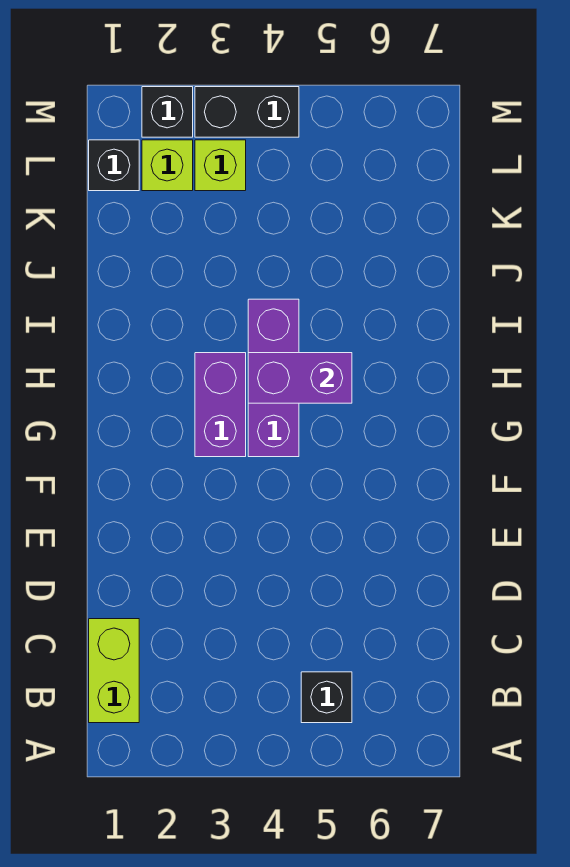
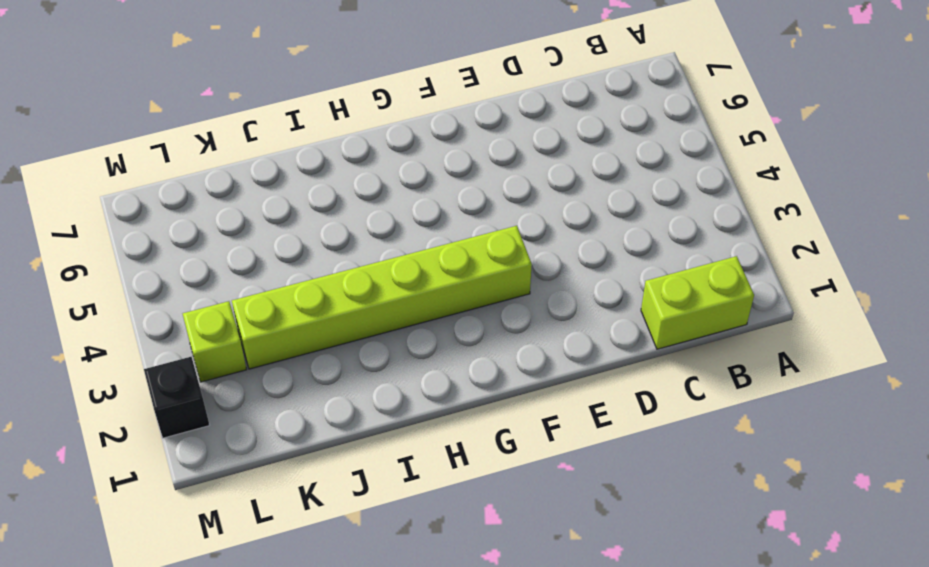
lime brick F3:K3 level 1 -> purple brick G3:H3 level 1
none -> black brick B5 level 1
none -> purple brick G4:I4 level 1

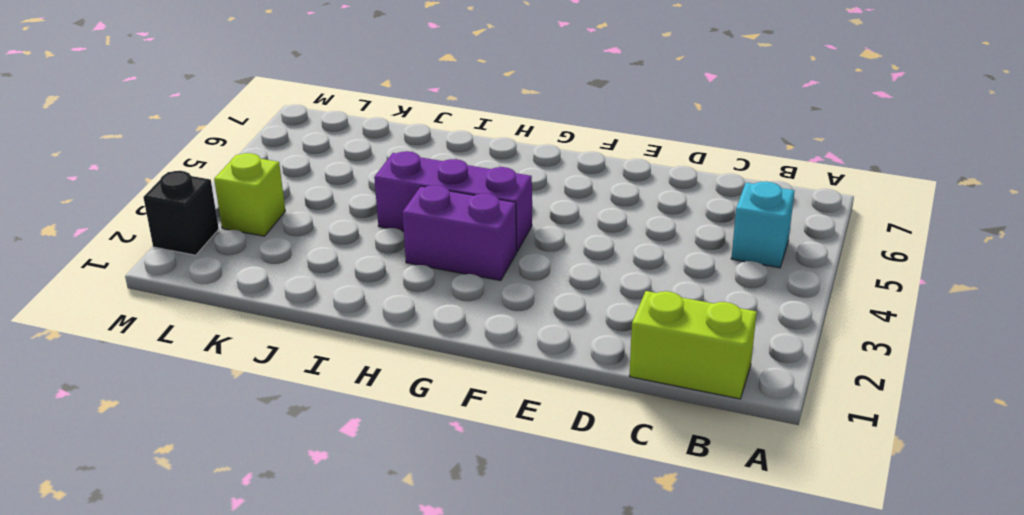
cyan brick B5 level 1 -> black brick B5 level 1
none -> black brick L1 level 1
none -> lime brick L2 level 1

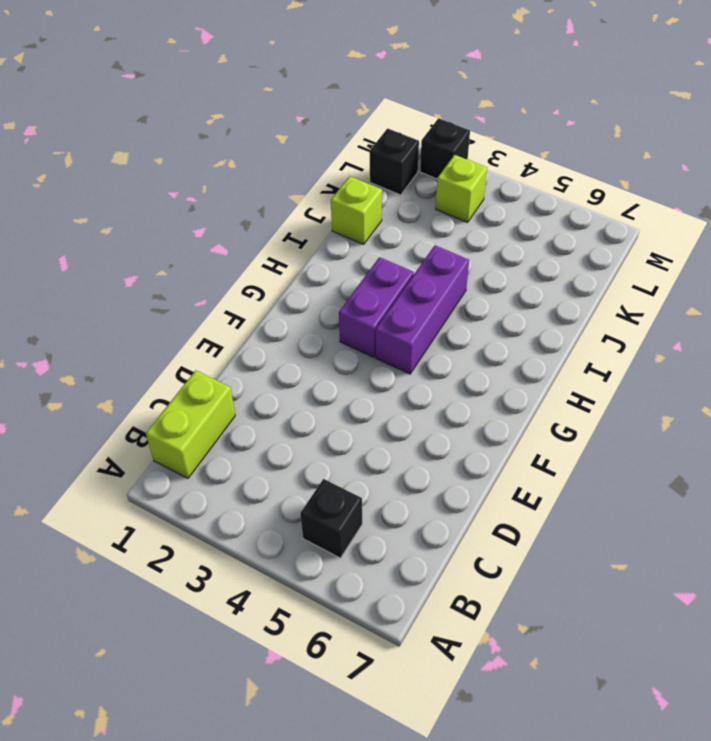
lime brick J1 level 1 -> lime brick L2 level 1
none -> black brick M3:M4 level 1
none -> purple brick H4:H5 level 2

